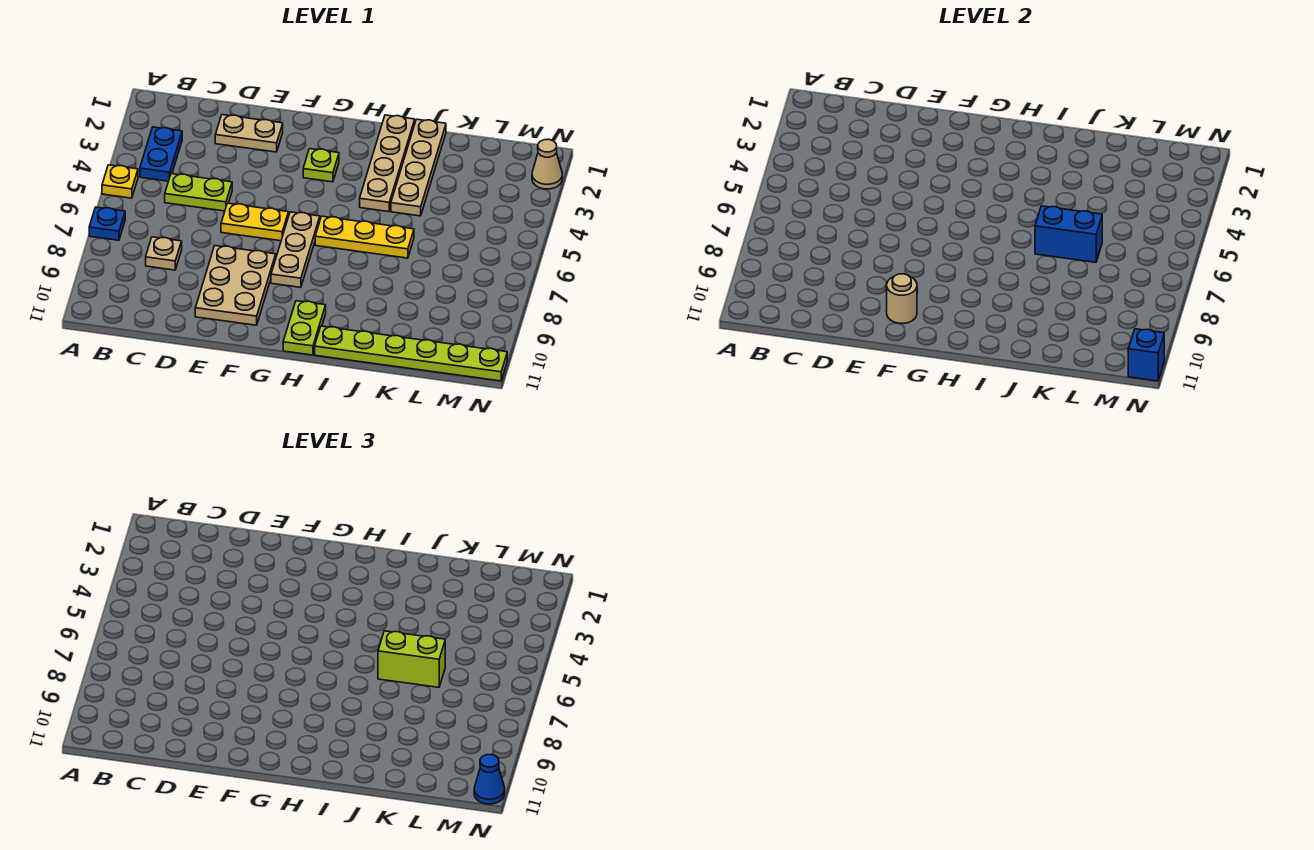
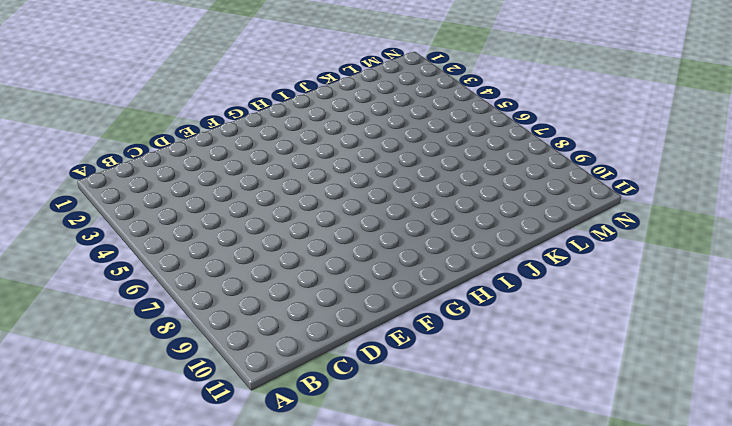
none -> yellow plate A5 level 1
none -> blue plate A7 level 1
none -> blue plate B3:B4 level 1

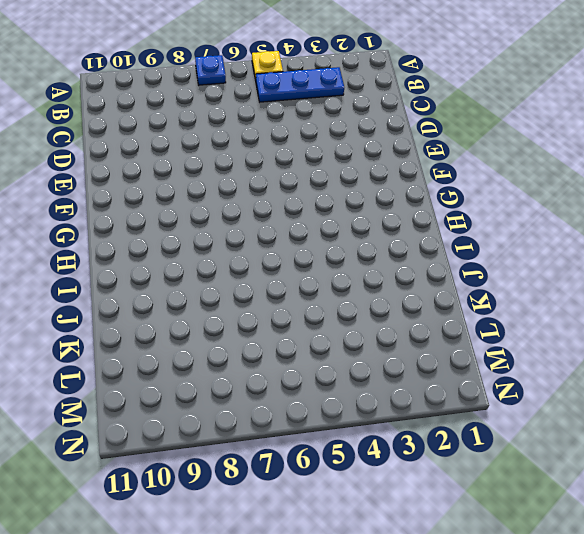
blue plate B3:B5 level 1 -> blue plate B3:B4 level 1
none -> lime plate C5:D5 level 1
none -> tan plate C8 level 1
none -> tan plate D2:E2 level 1

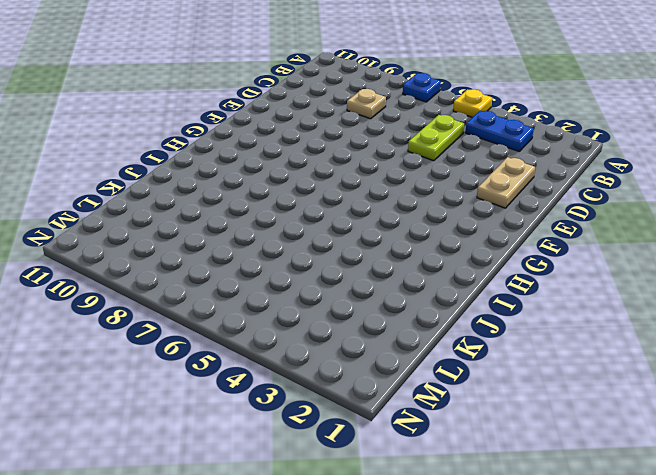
none -> yellow plate E6:F6 level 1
none -> tan plate E8:F10 level 1
none -> lime plate G3 level 1

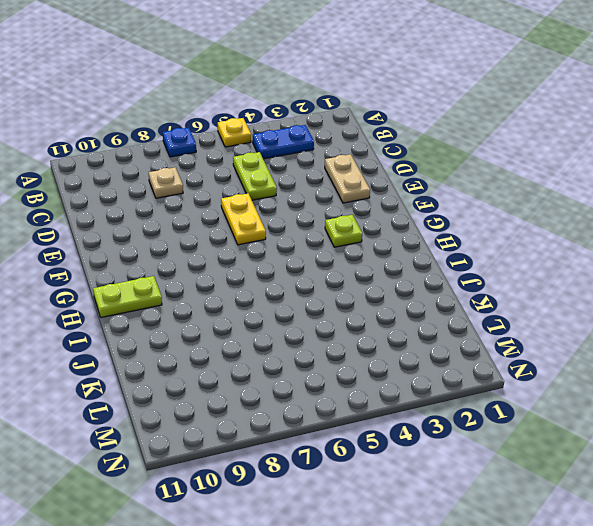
none -> tan plate E8:F10 level 1
none -> tan plate G6:G8 level 1
none -> yellow plate H6:J6 level 1

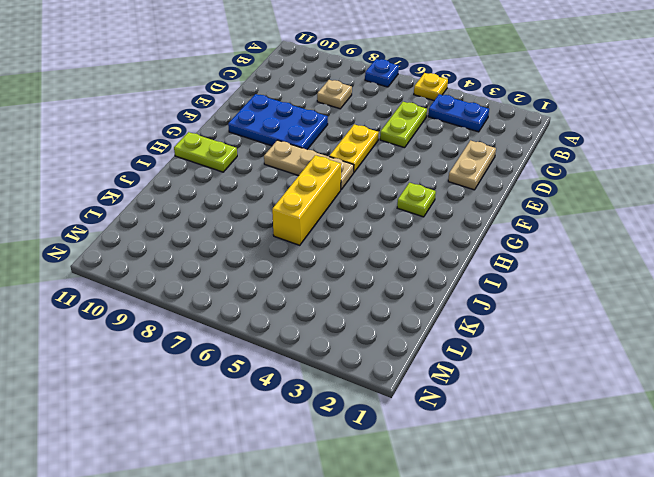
blue plate E8:F10 level 1 -> tan plate E8:F10 level 1
yellow brick H6:J6 level 1 -> yellow plate H6:J6 level 1
none -> tan plate I1:I4 level 1
none -> lime plate I11:N11 level 1
none -> tan plate J1:J4 level 1

